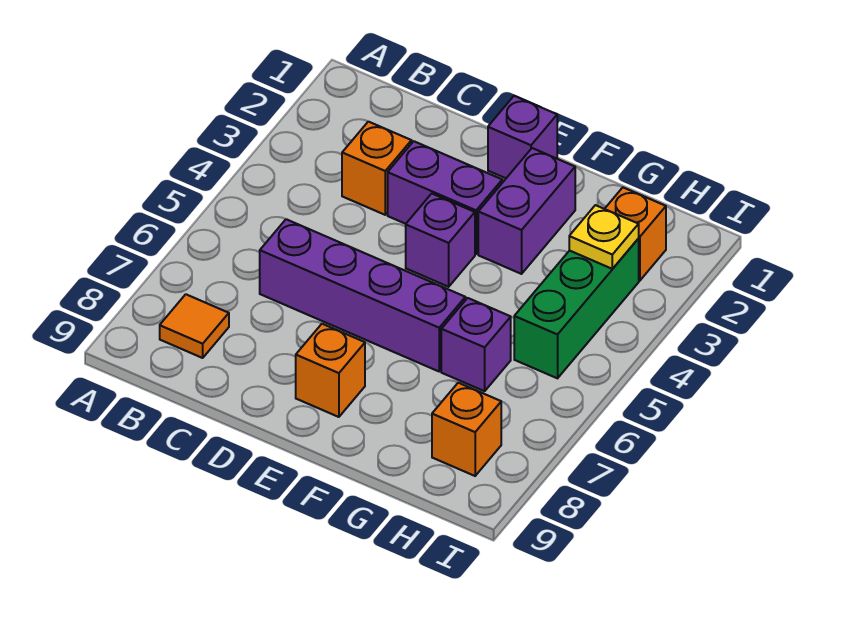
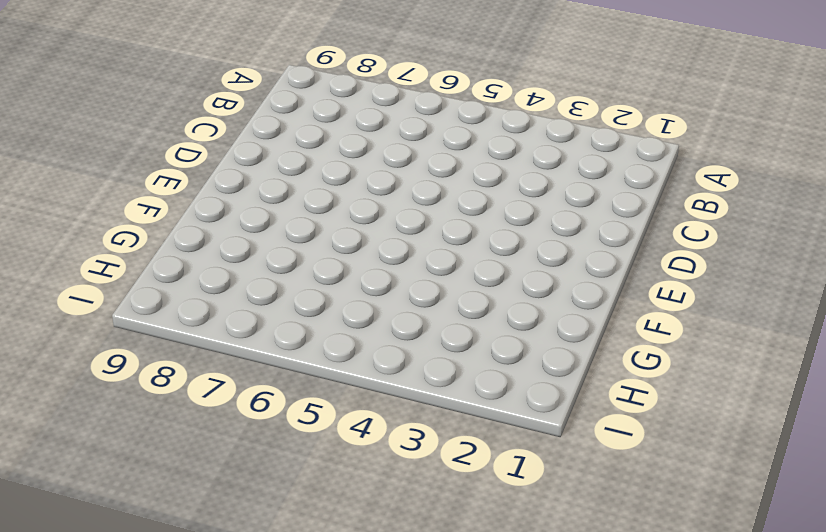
none -> orange tile B8 level 1
none -> orange brick C3 level 1
none -> purple brick C6:F6 level 1

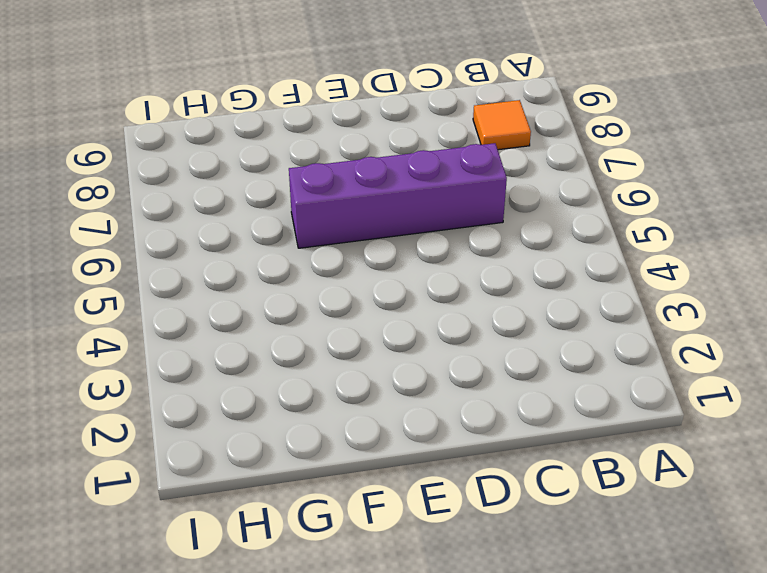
none -> orange brick C3 level 1
none -> purple brick D3:E3 level 1
none -> purple brick E1 level 1

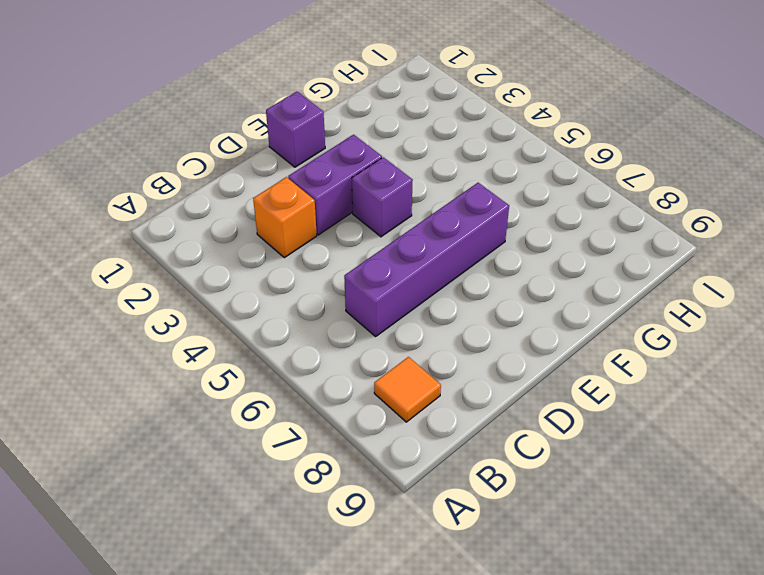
none -> orange brick E8 level 1
none -> purple brick F2:F3 level 1
none -> purple brick G6 level 1

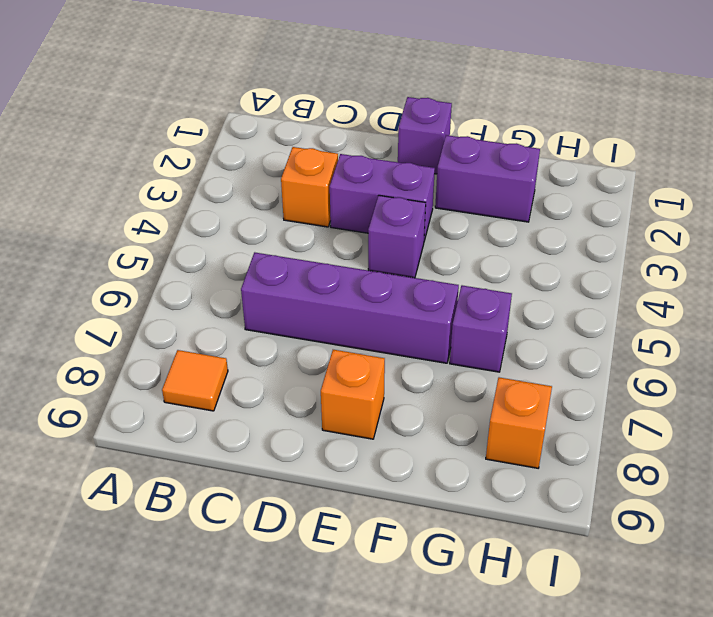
purple brick F2:G2 level 1 -> purple brick F2:F3 level 1
none -> orange brick H2 level 1
none -> green brick H3:H5 level 1
none -> yellow plate H3 level 2

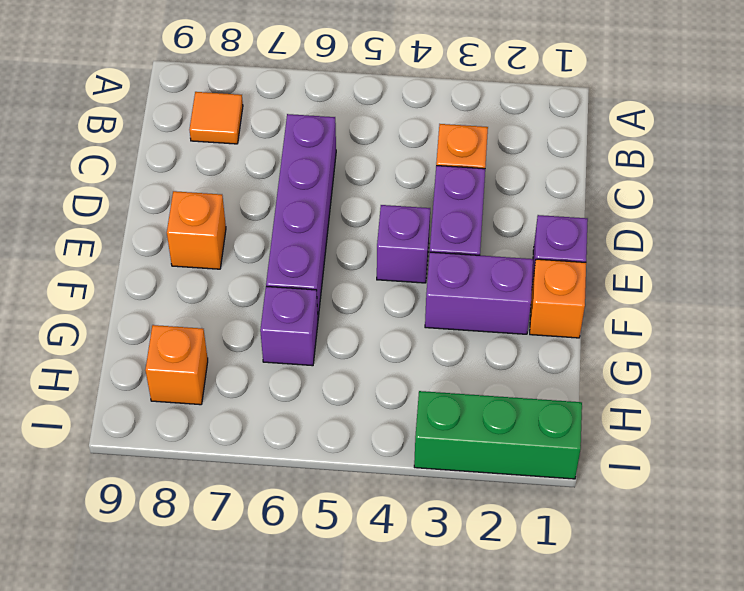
orange brick F1 level 1 -> orange brick H2 level 1
green brick I1:I3 level 1 -> green brick H3:H5 level 1
none -> yellow plate H3 level 2

